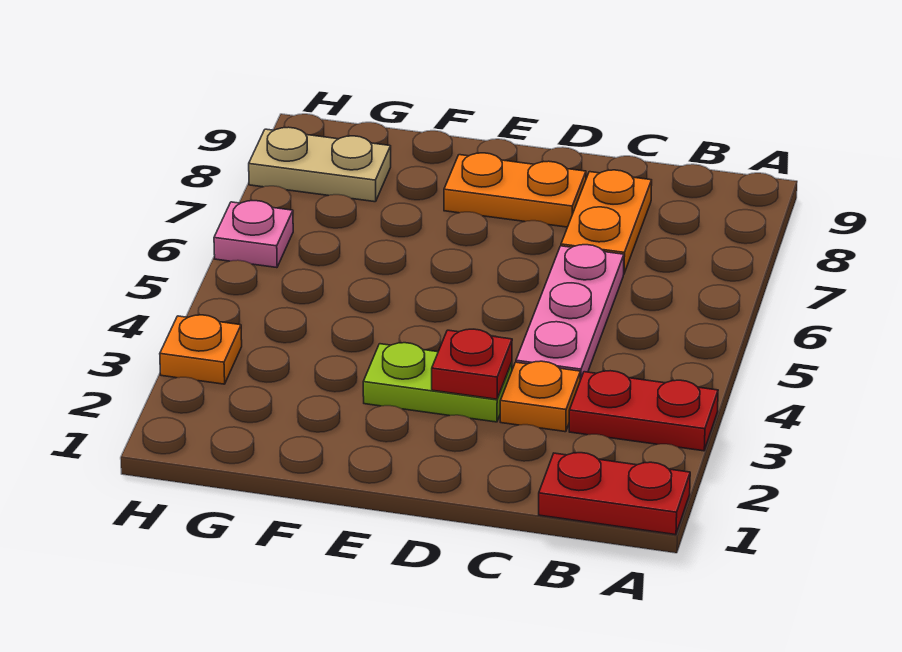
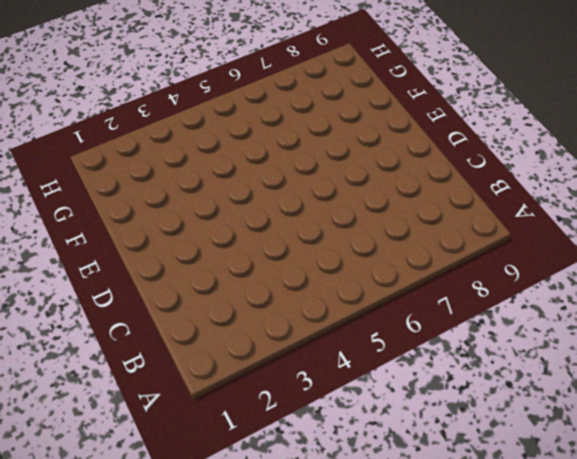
none -> red plate A1:B1 level 1
none -> red plate A3:B3 level 1

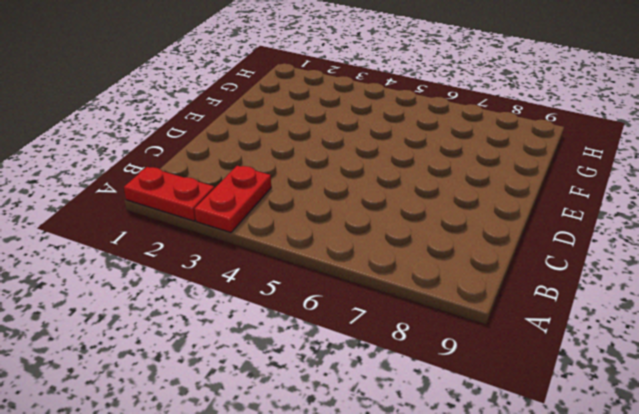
red plate A1:A2 level 1 -> red plate A1:B1 level 1
none -> orange plate C3 level 1
none -> pink plate C4:C6 level 1

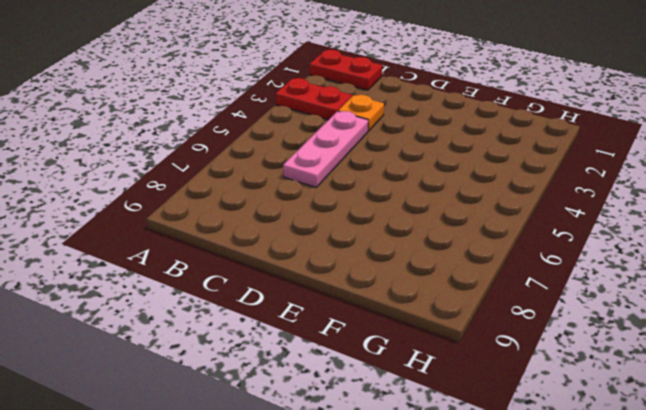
none -> orange plate C7:C8 level 1
none -> lime plate D3:E3 level 1

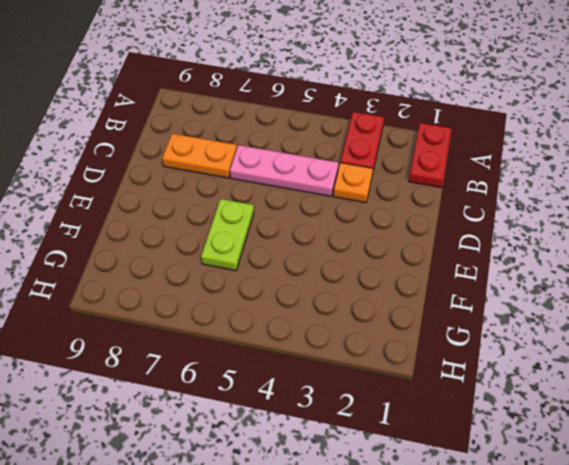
lime plate E6:F6 level 1 -> lime plate D3:E3 level 1
none -> orange plate D8:E8 level 1
none -> tan plate G8:H8 level 1

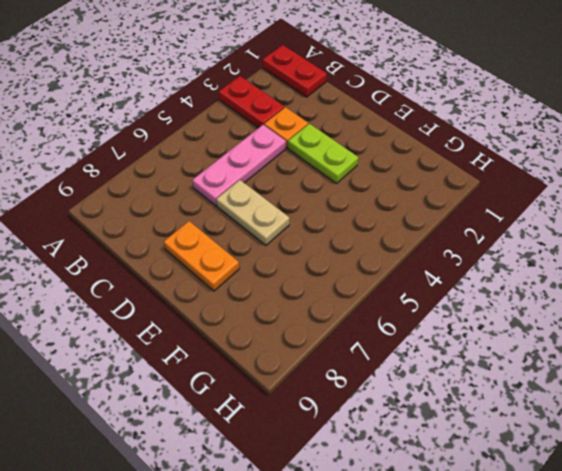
tan plate D6:E6 level 1 -> tan plate G8:H8 level 1
none -> orange plate C7:C8 level 1
none -> orange plate H3 level 1

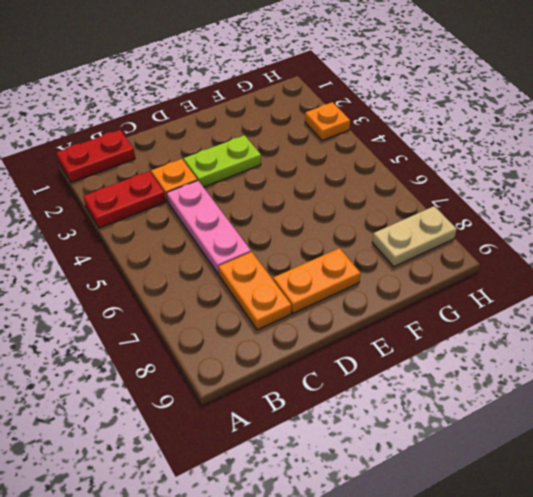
none -> pink plate H6 level 1
none -> red plate D3 level 2

